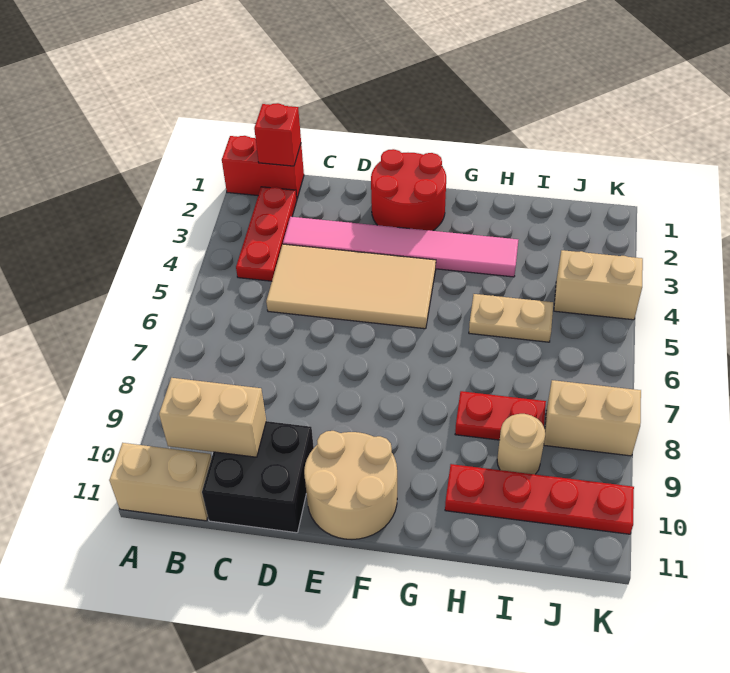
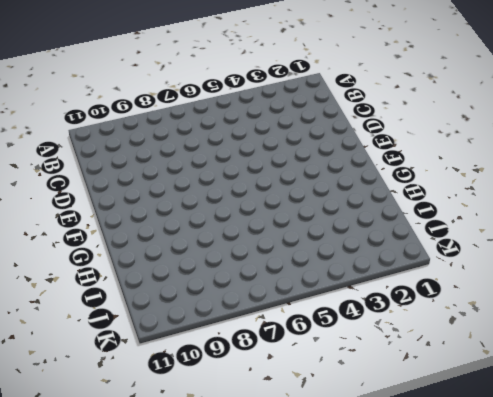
none -> red brick A1:B1 level 1
none -> tan brick A11:B11 level 1
none -> red plate B2:B4 level 1

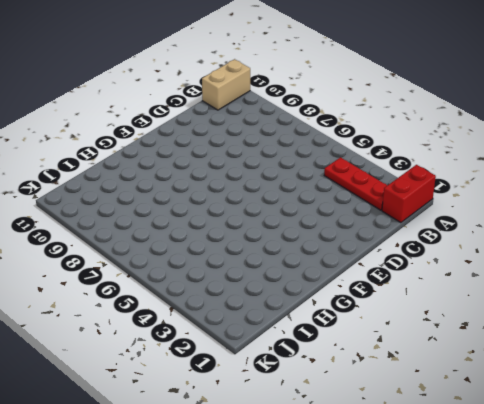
none -> pink tile C3:H3 level 1
none -> tan tile C4:F5 level 1
none -> black brick C10:D11 level 1

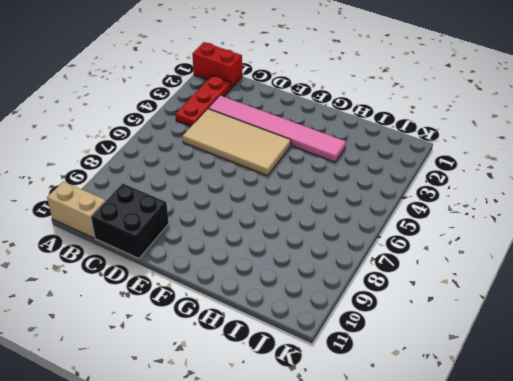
none -> red round brick E1:F2 level 1
none -> tan round brick E10:F11 level 1
none -> tan plate H5:I5 level 1

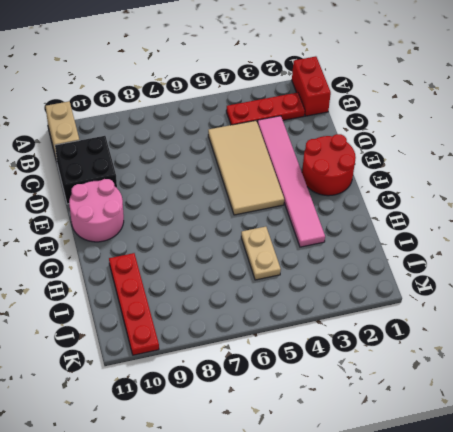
pink round brick E10:F11 level 1 -> tan round brick E10:F11 level 1
none -> red plate H8:I8 level 1
none -> tan round brick I9 level 1
none -> tan brick J4:K4 level 1

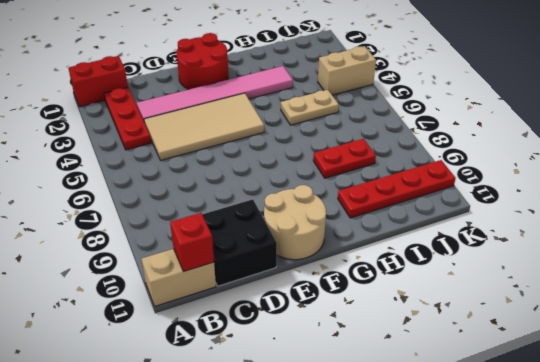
red brick B11 level 2 -> red brick B1 level 2
none -> tan round brick I9 level 1
none -> tan brick J8:K8 level 1
none -> tan brick B10:C10 level 2

